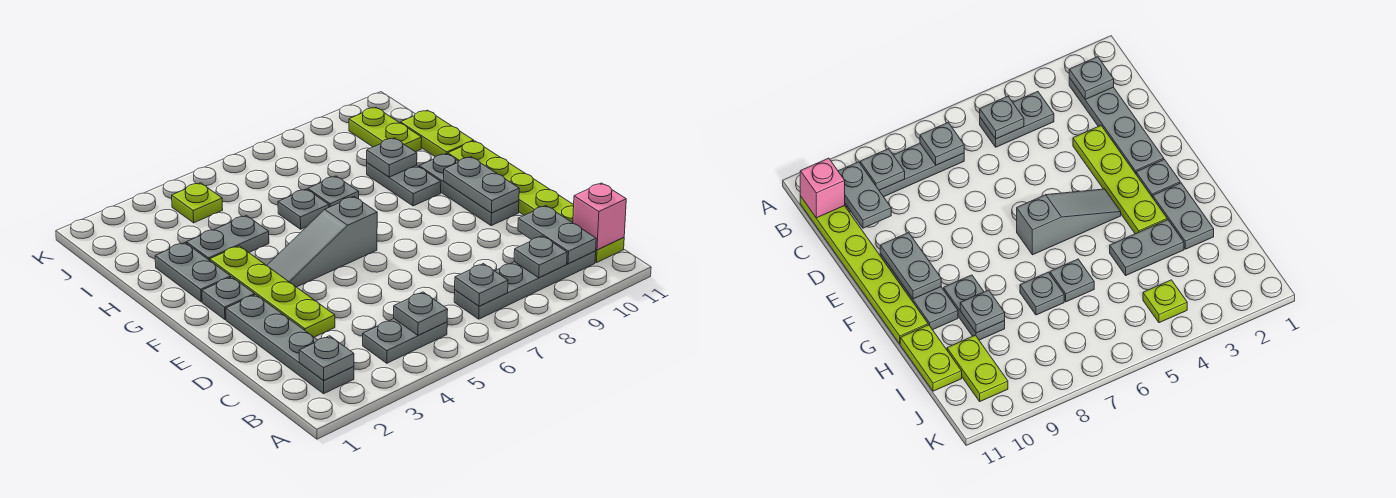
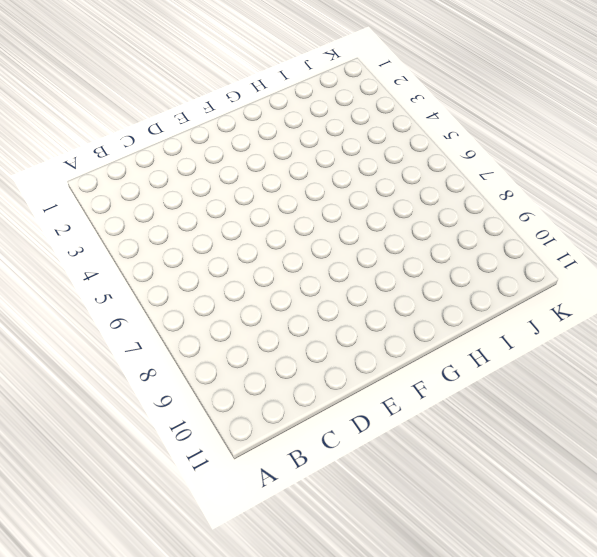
none -> grey plate B2:E2 level 1
none -> grey plate B4:B5 level 1
none -> grey plate B7:B10 level 1

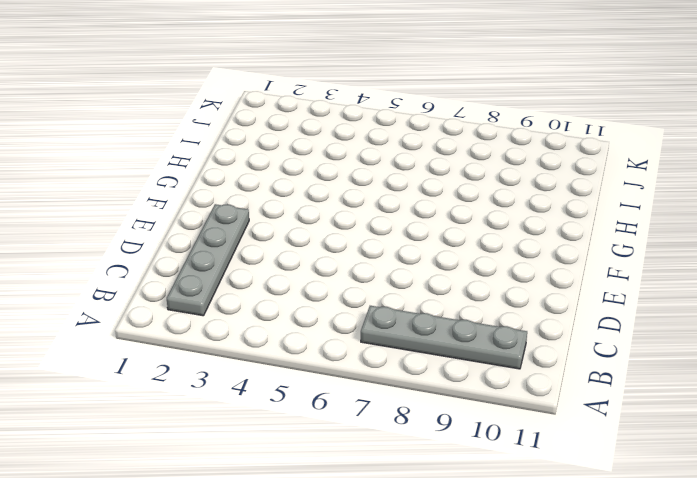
none -> grey plate B4:B5 level 1
none -> lime plate B11:G11 level 1
none -> lime plate D3:G3 level 1

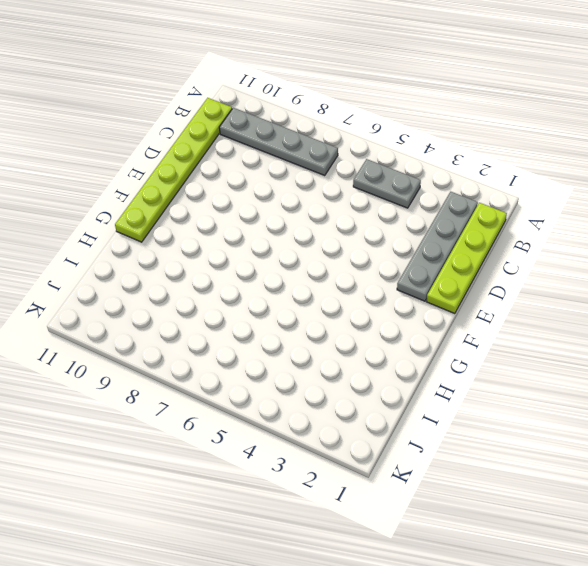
lime plate B1:E1 level 1 -> lime plate D3:G3 level 1
none -> grey plate E10:G10 level 1
none -> grey plate F2 level 1
none -> grey slope F4:F6 level 1 top 6

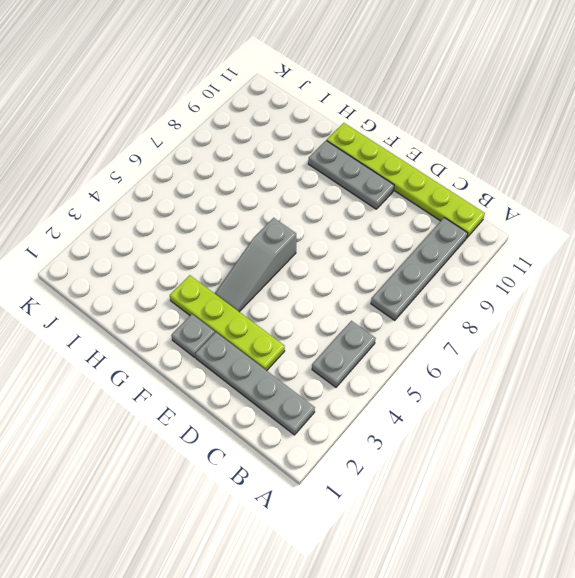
none -> grey plate G2:H2 level 1
none -> grey plate G9:H9 level 1
none -> grey plate H3:H4 level 1

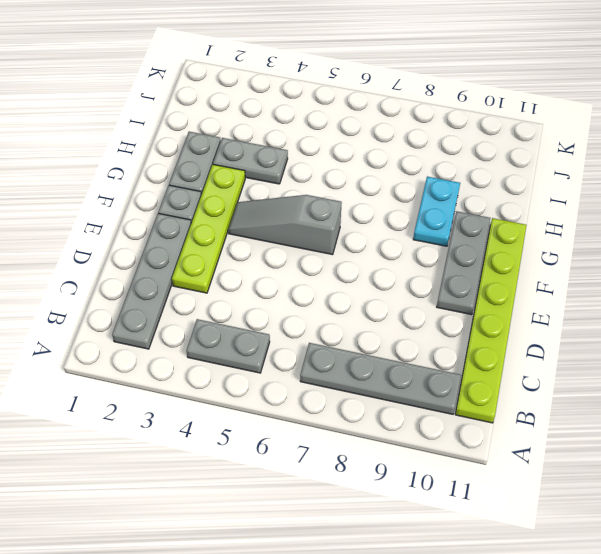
cyan plate G9:H9 level 1 -> grey plate G9:H9 level 1
none -> grey plate H6 level 1
none -> grey plate H7 level 1
none -> lime plate H11:I11 level 1

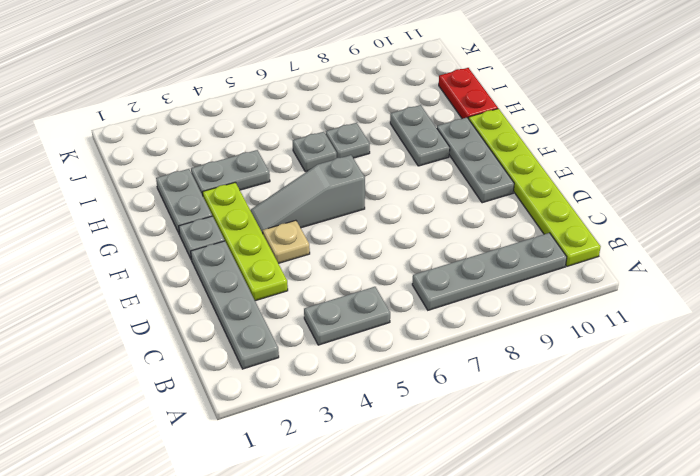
tan plate E4 level 1 -> none
red plate H11:I11 level 1 -> lime plate H11:I11 level 1
none -> lime plate I10:J10 level 1
none -> lime plate J4 level 1
none -> grey plate B2 level 2

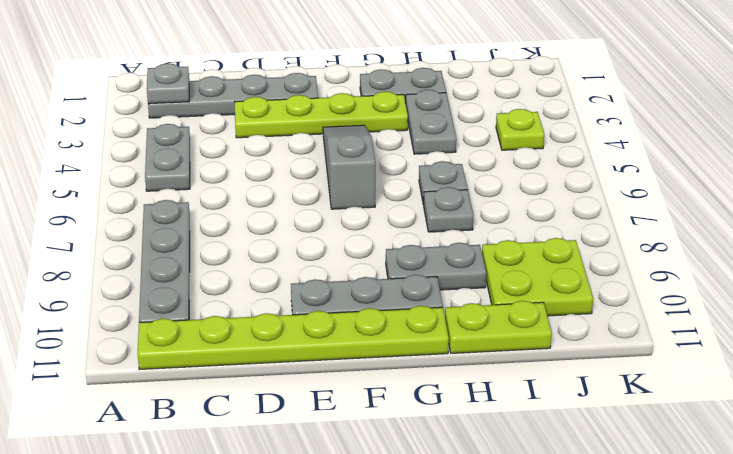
lime plate I9:J10 level 1 -> lime plate I10:J10 level 1
none -> grey plate F2 level 1
none -> grey plate B5 level 2
none -> grey plate B7 level 2

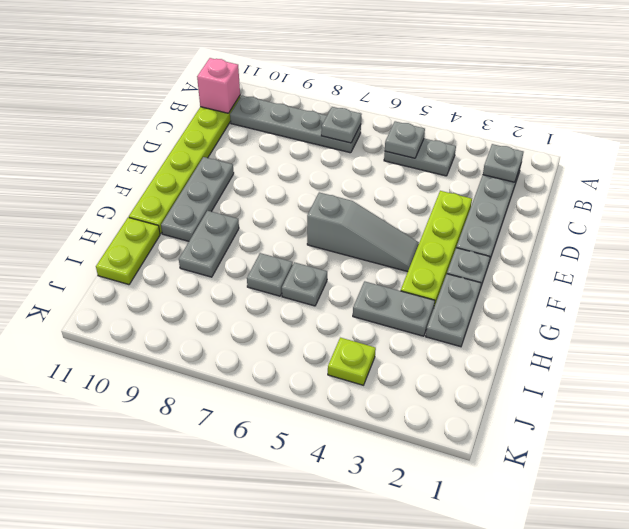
none -> lime plate I10:J10 level 1
none -> grey plate B9 level 2
none -> grey plate B10:C10 level 2

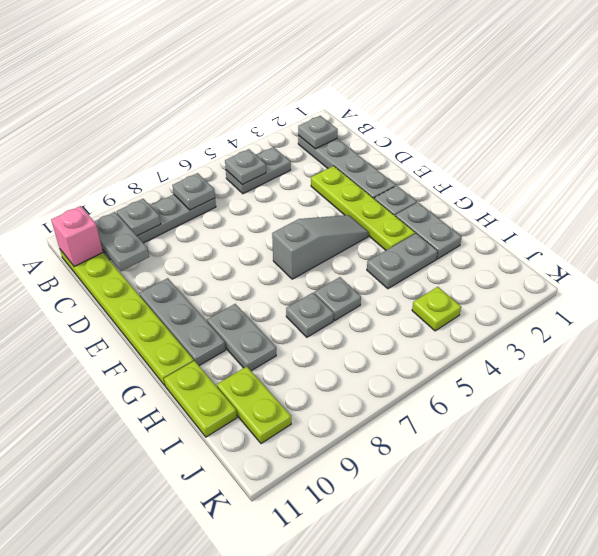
none -> grey plate E10:F10 level 2
none -> grey plate H9 level 2

